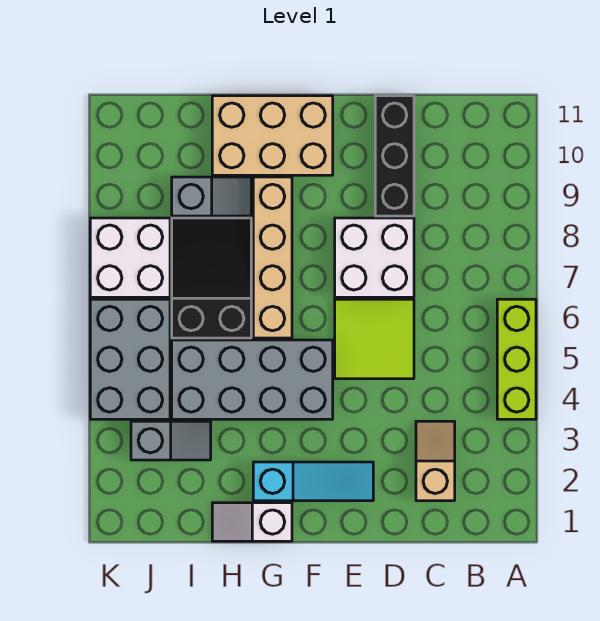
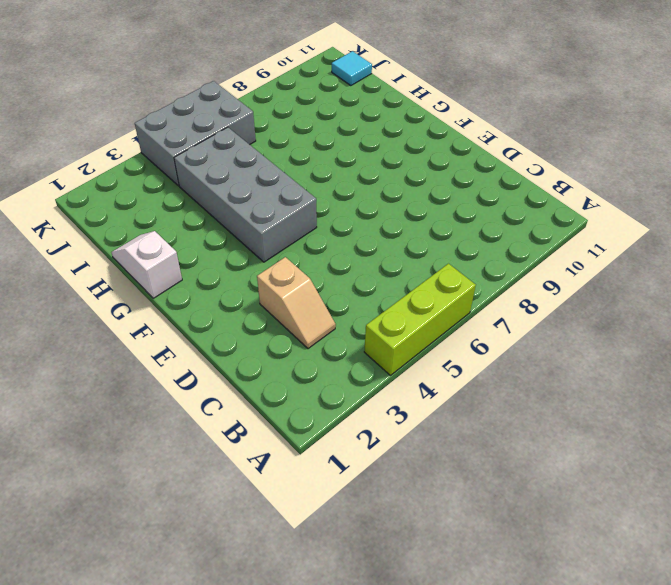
tan slope C3:D3 level 1 top D -> tan slope C2:C3 level 1 top 2
cyan tile J11 level 1 -> none
none -> lime tile D5:E6 level 1
none -> white brick D7:E8 level 1
none -> black brick D9:D11 level 1

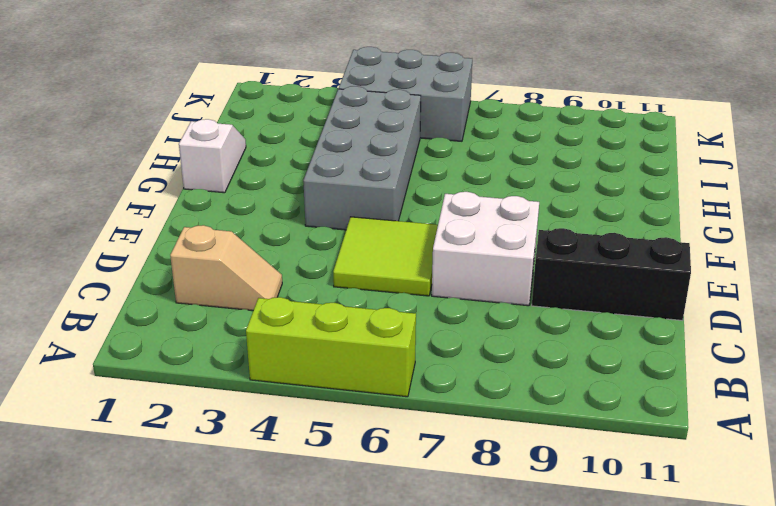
none -> cyan slope E2:G2 level 1 top G
none -> tan brick F10:H11 level 1
none -> tan brick G6:G9 level 1

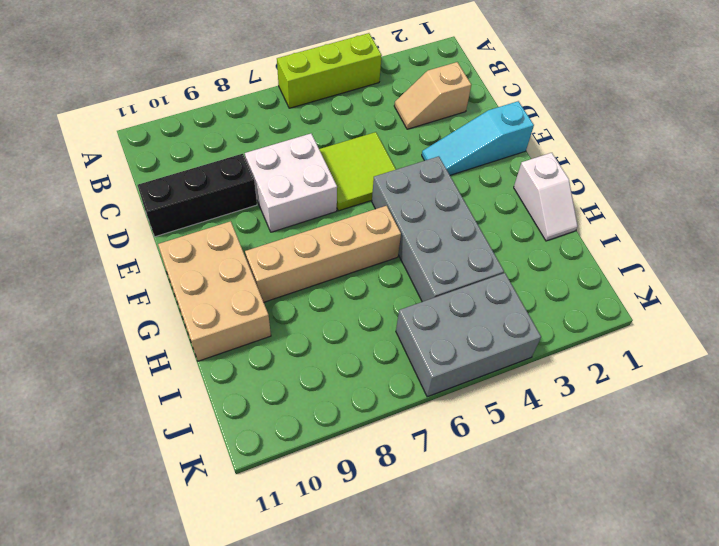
cyan slope E1:E3 level 1 top 1 -> cyan slope E2:G2 level 1 top G
none -> black slope H6:I8 level 1 top 6
none -> grey slope H9:I9 level 1 top I
none -> grey slope I3:J3 level 1 top J

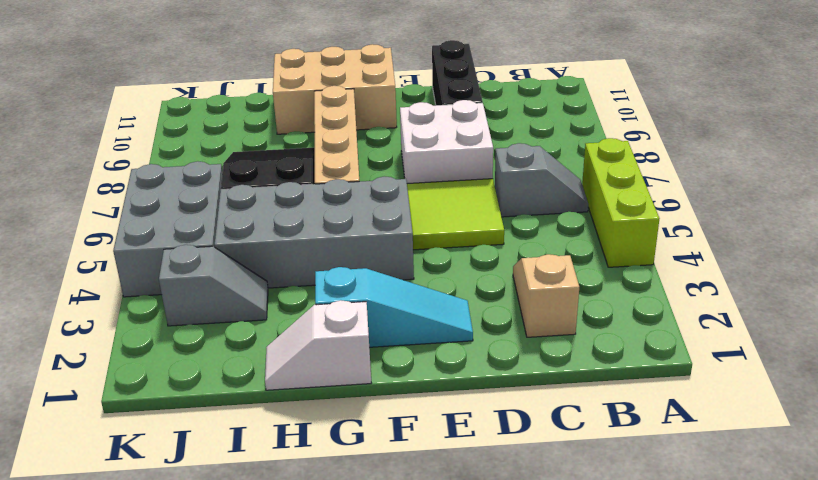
grey slope B6:C6 level 1 top C -> grey slope H9:I9 level 1 top I
none -> white brick J7:K8 level 1

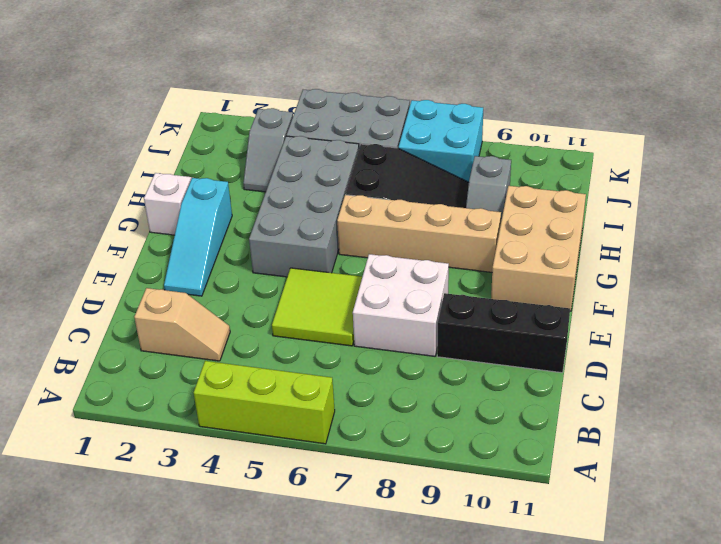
cyan brick J7:K8 level 1 -> white brick J7:K8 level 1

